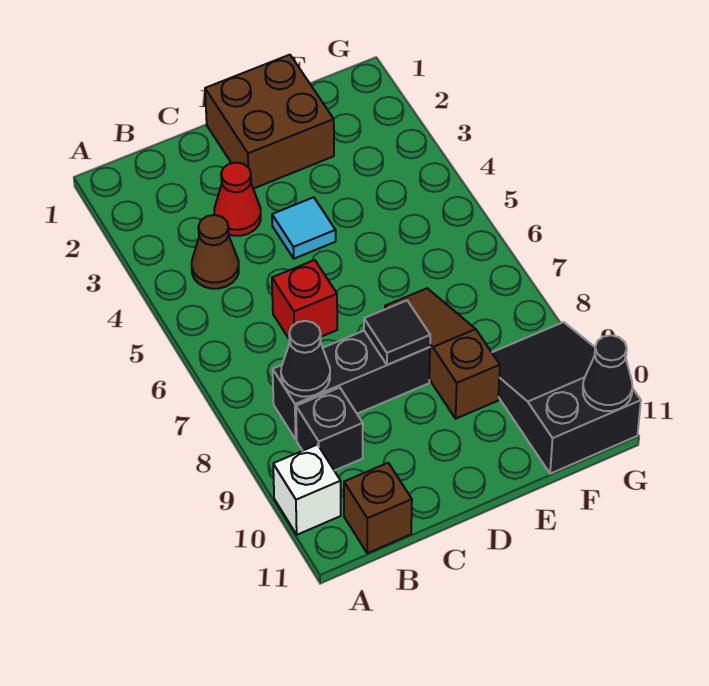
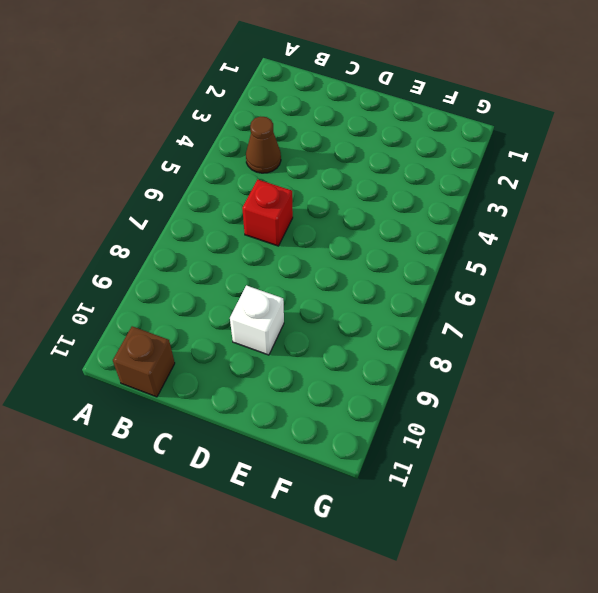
white brick D9 level 1 -> white brick A10 level 1
none -> black brick B8:D8 level 1
none -> black brick B9 level 1
none -> red cone C3 level 1

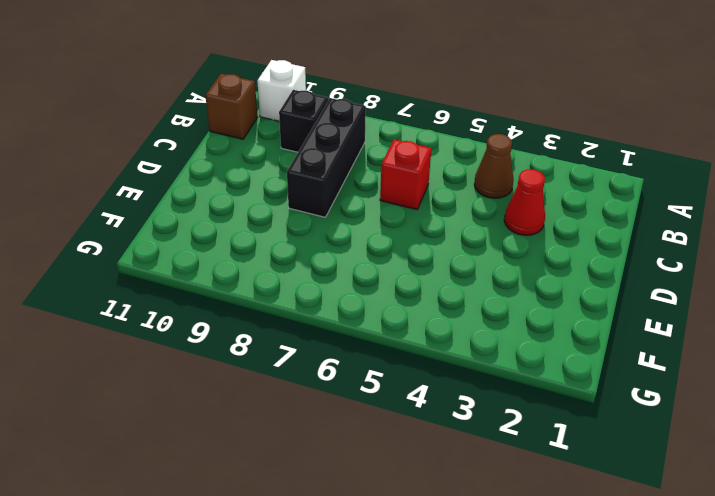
none -> brown brick D1:E2 level 1
none -> cyan tile D4 level 1
none -> brown slope E7:E9 level 1 top 9

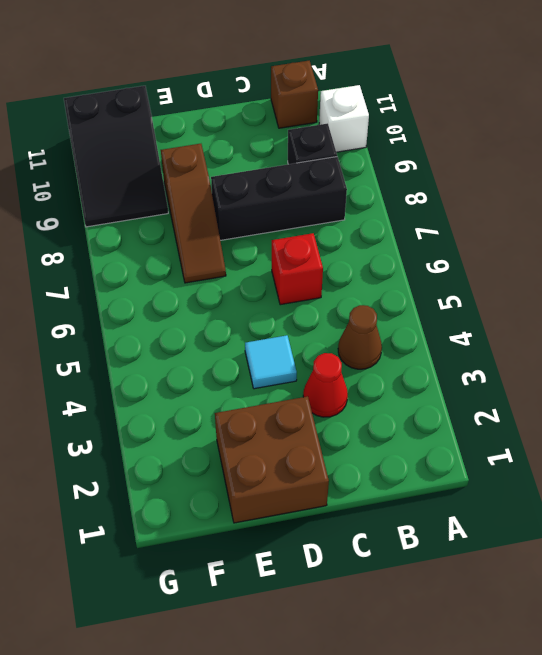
none -> black cone B8 level 2
none -> black tile D8 level 2
none -> black cone G11 level 2

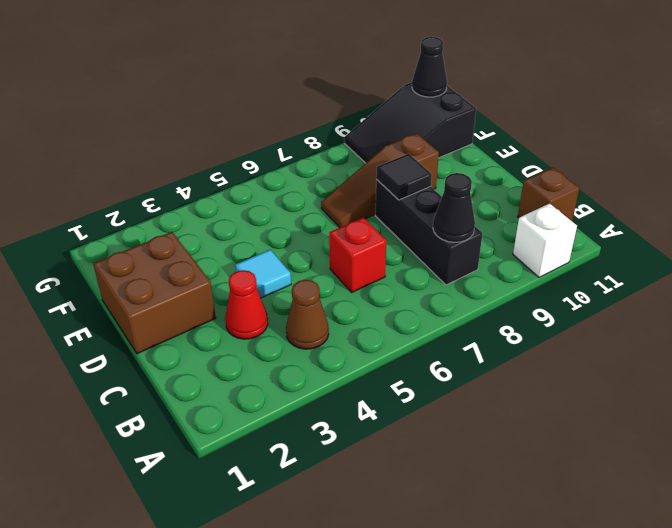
none -> black brick B9 level 1

